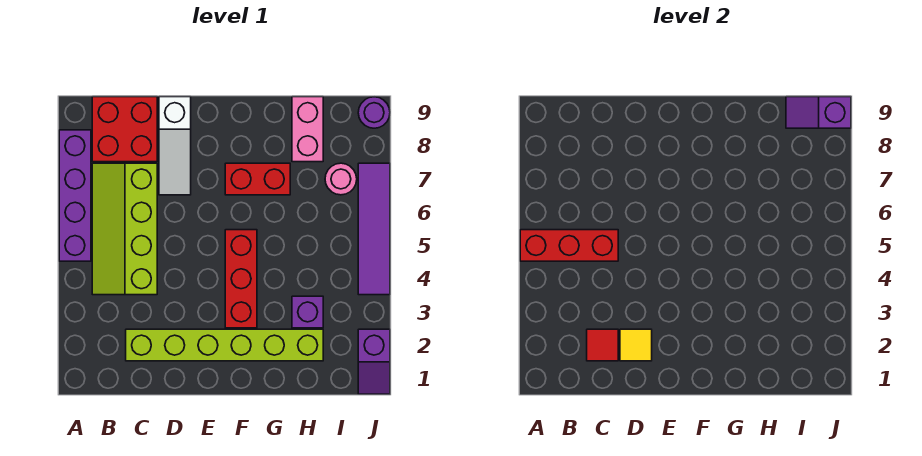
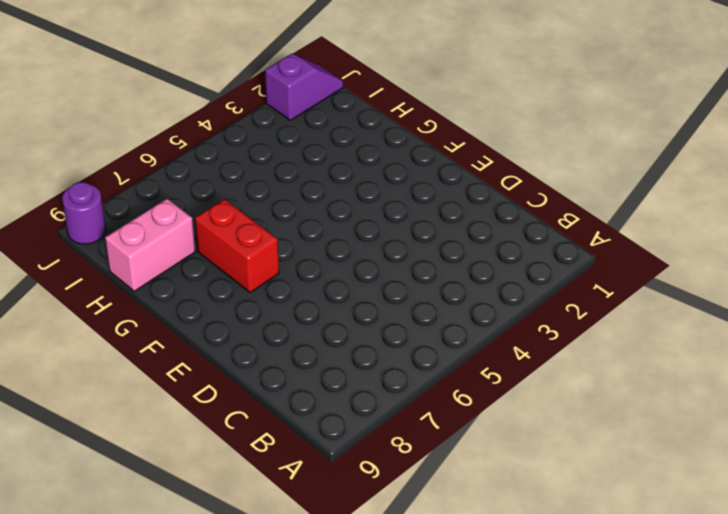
none -> purple brick A5:A8 level 1
none -> lime slope B4:C7 level 1 top C
none -> red brick B8:C9 level 1

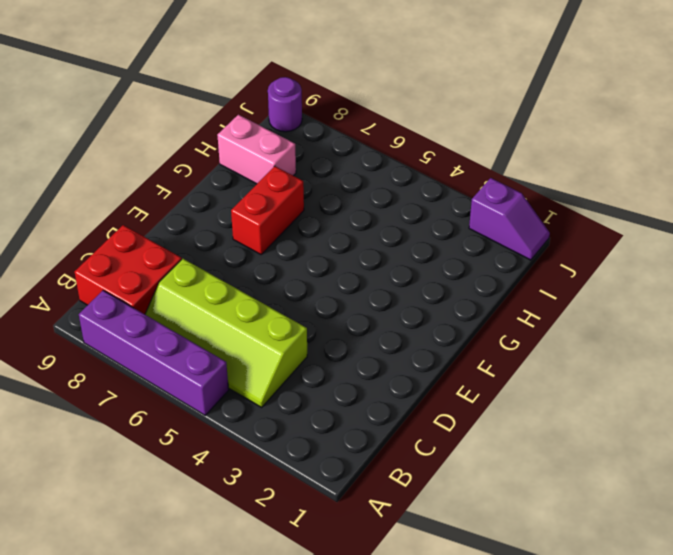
none -> lime brick C2:H2 level 1
none -> white slope D7:D9 level 1 top 9
none -> red brick F3:F5 level 1

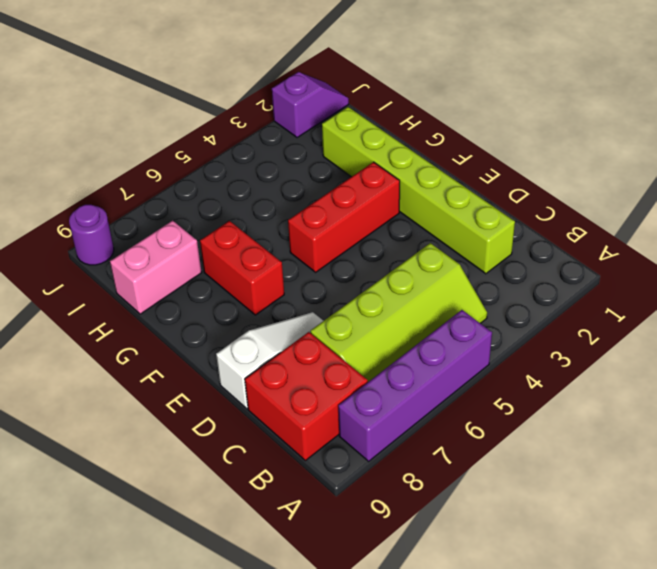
none -> purple brick H3 level 1
none -> pink round brick I7 level 1
none -> purple tile J4:J7 level 1

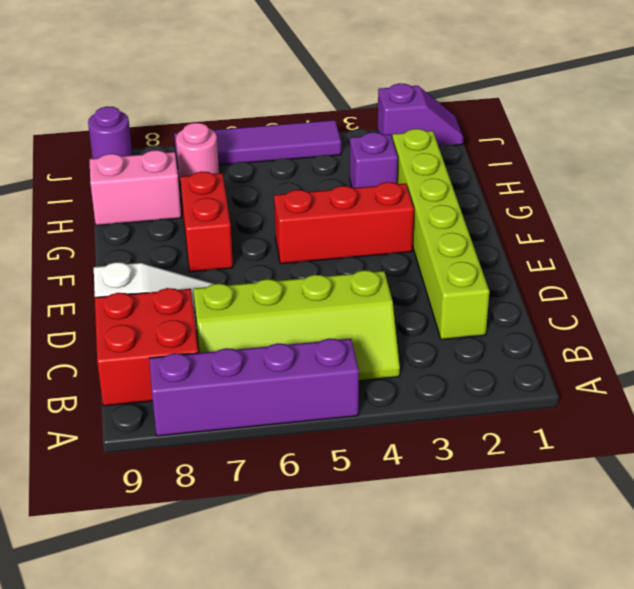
none -> red brick A5:C5 level 2
none -> red tile C2 level 2
none -> yellow tile D2 level 2

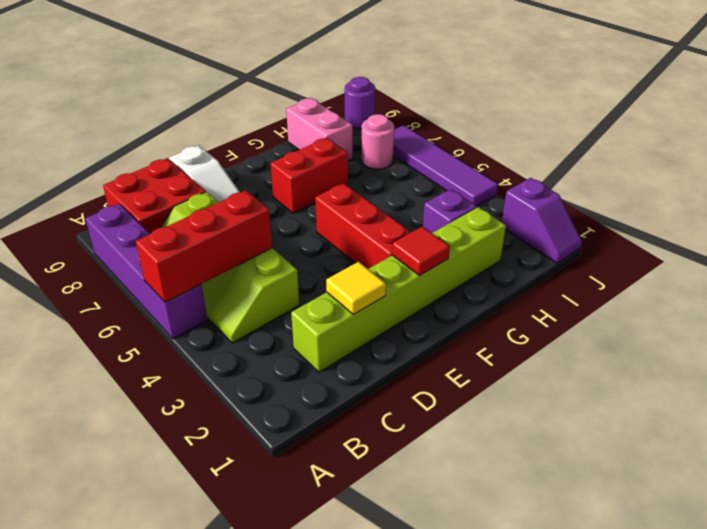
red tile F2 level 2 -> red tile C2 level 2
none -> purple slope I9:J9 level 2 top J

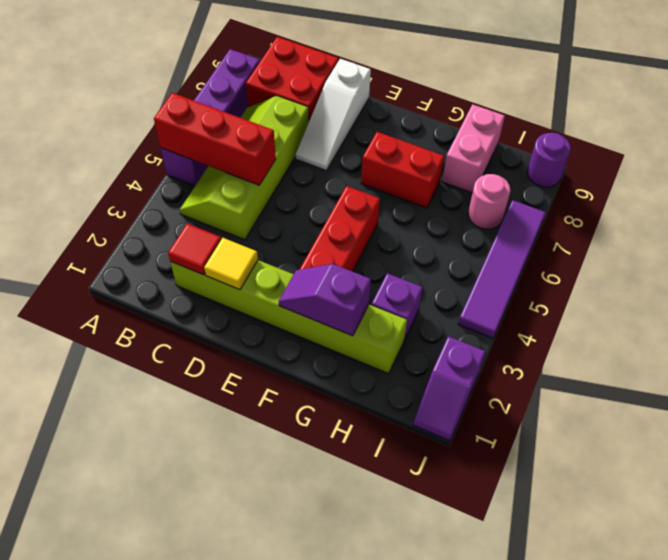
purple slope F2:G2 level 2 top G -> purple slope I9:J9 level 2 top J

